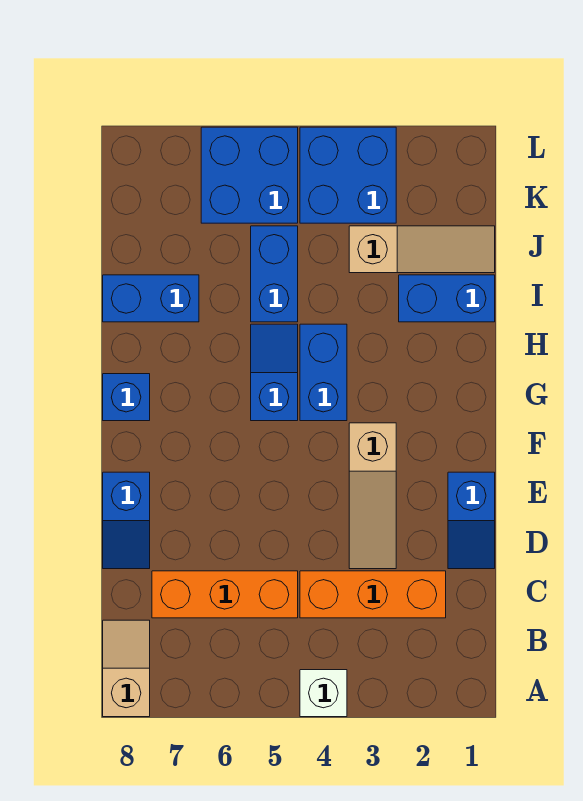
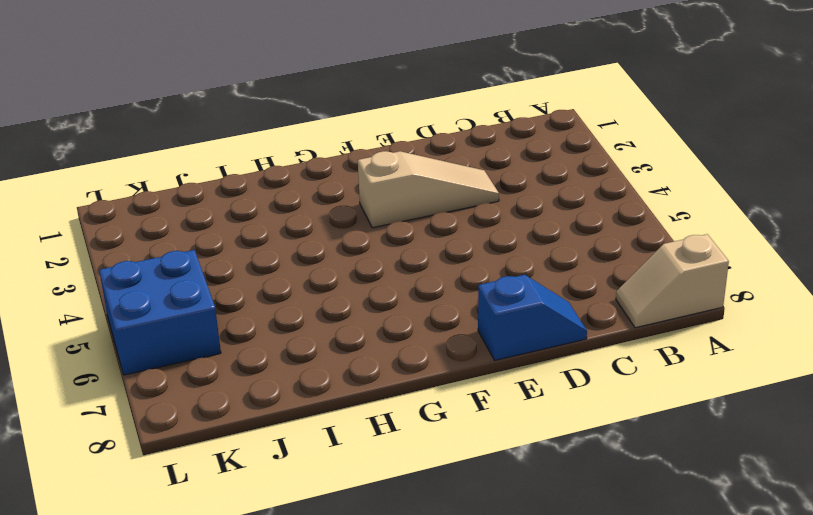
none -> white brick A4 level 1
none -> orange brick C2:C4 level 1
none -> orange brick C5:C7 level 1

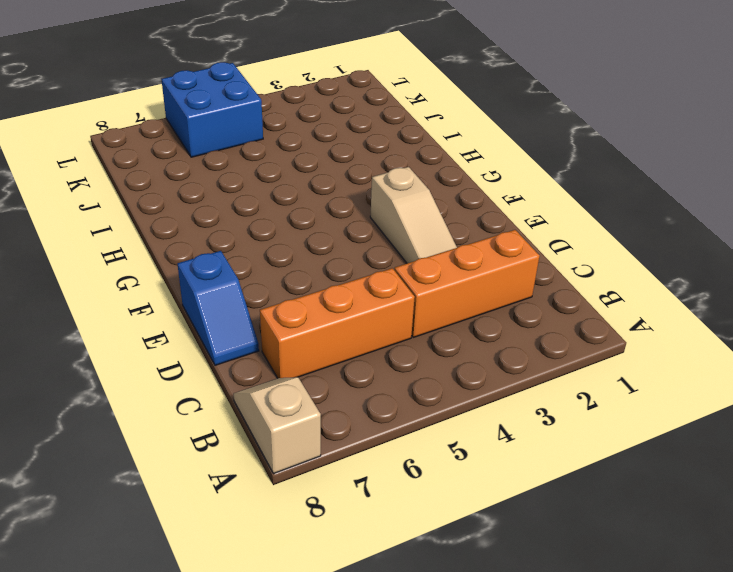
none -> white brick A4 level 1
none -> blue slope D1:E1 level 1 top E
none -> blue brick G4:H4 level 1

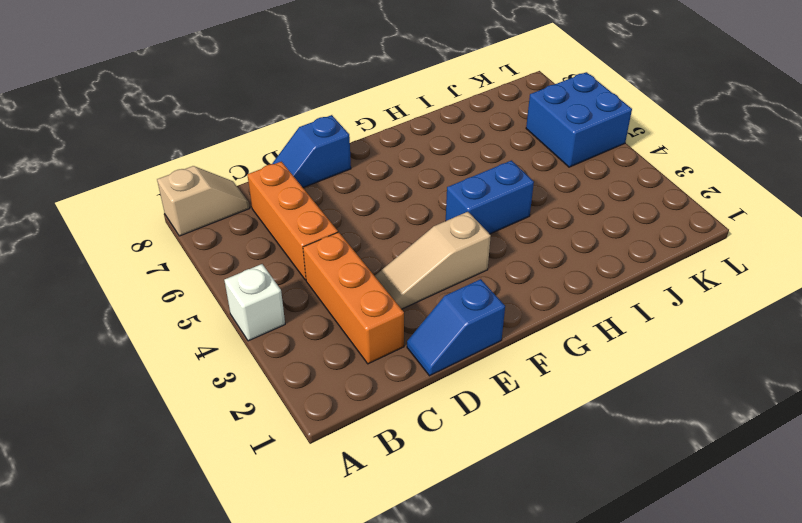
none -> blue slope G5:H5 level 1 top G
none -> blue brick G8 level 1
none -> blue brick I1:I2 level 1

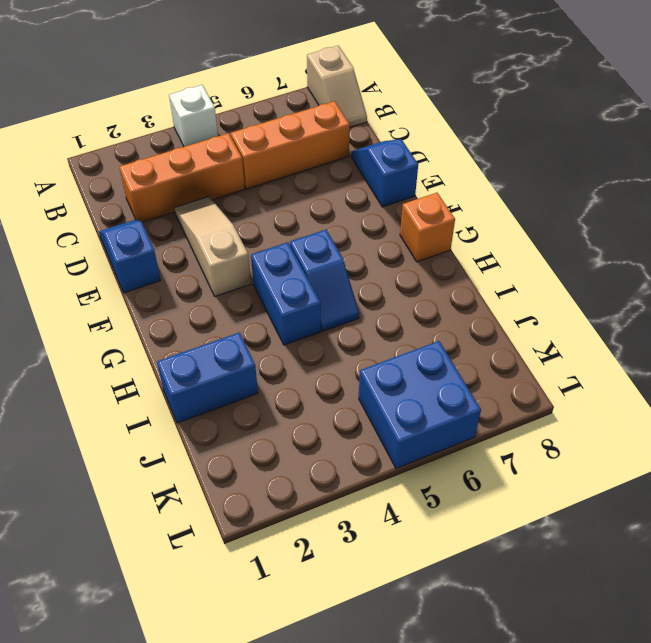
orange brick G8 level 1 -> blue brick G8 level 1
none -> blue brick I5:J5 level 1
none -> blue brick I7:I8 level 1
none -> tan slope J1:J3 level 1 top 3

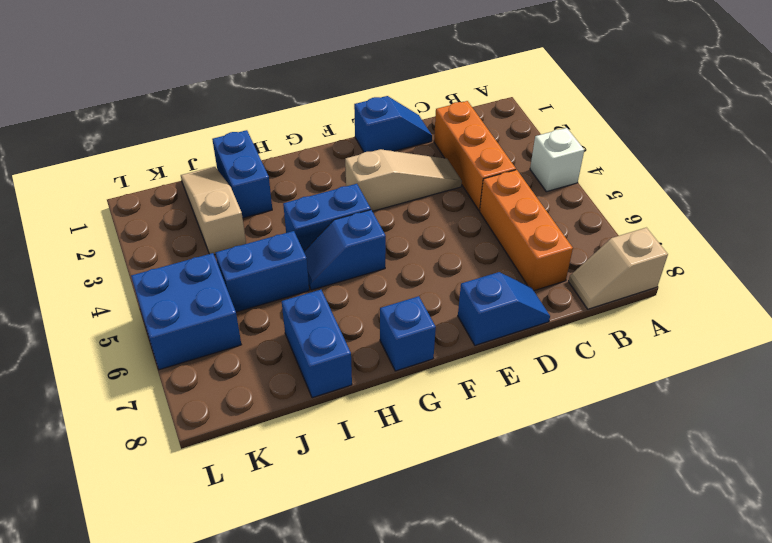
none -> blue brick K3:L4 level 1

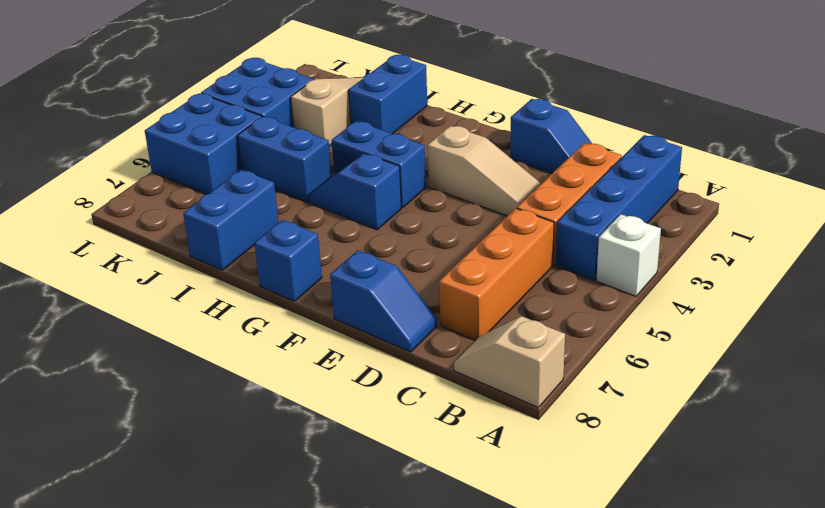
blue brick B1:B4 level 1 -> none

